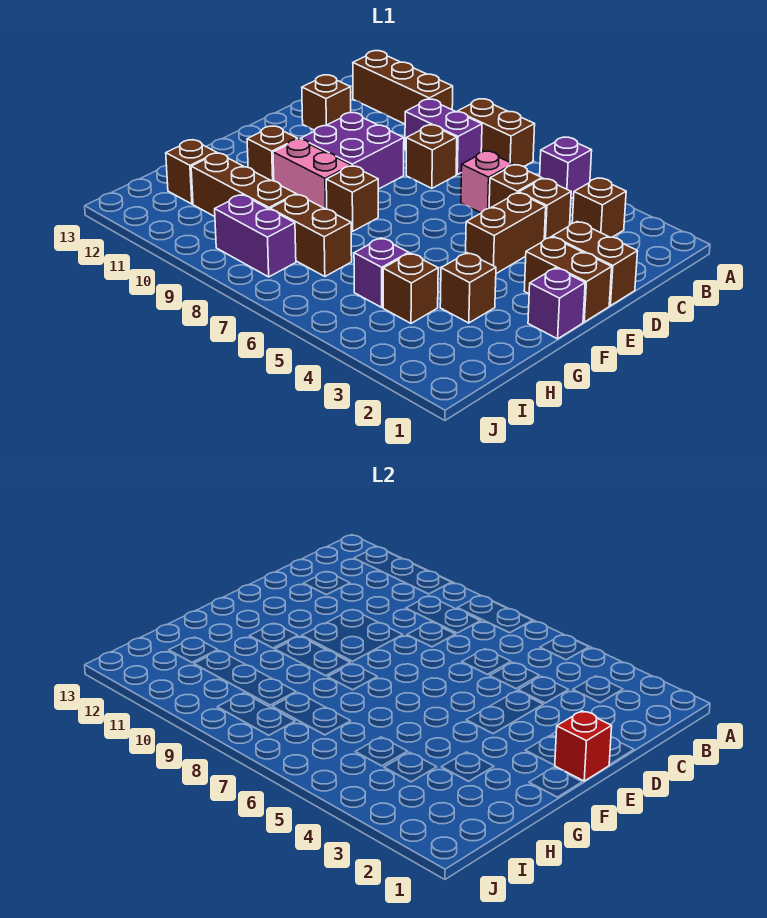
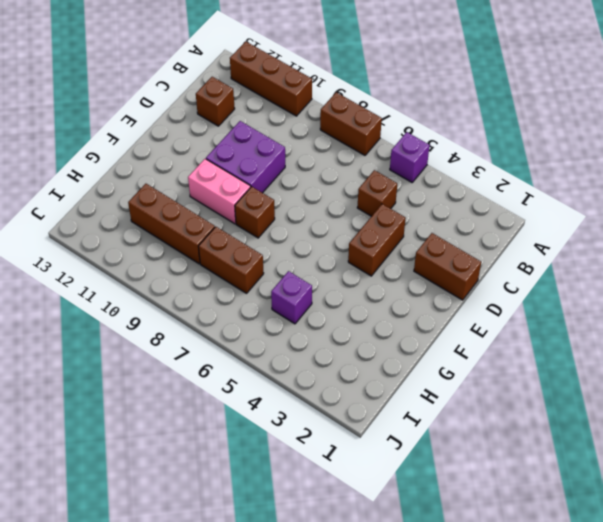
none -> brown brick B3 level 1
none -> purple brick B8:B9 level 1
none -> brown brick C4 level 1

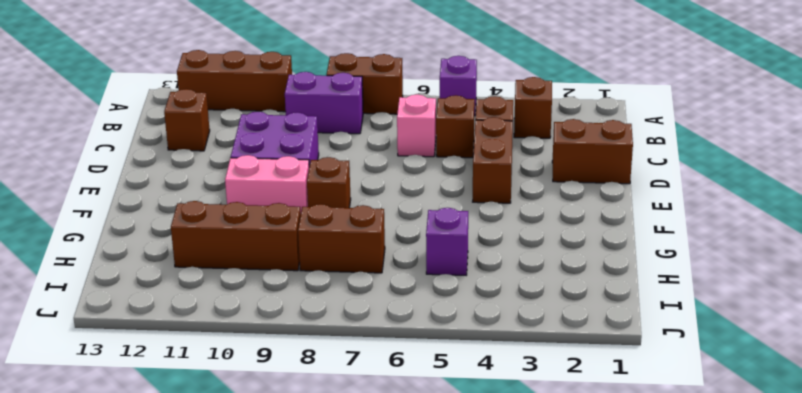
none -> brown brick C8 level 1
none -> brown brick E1:E2 level 1
none -> purple brick F1 level 1

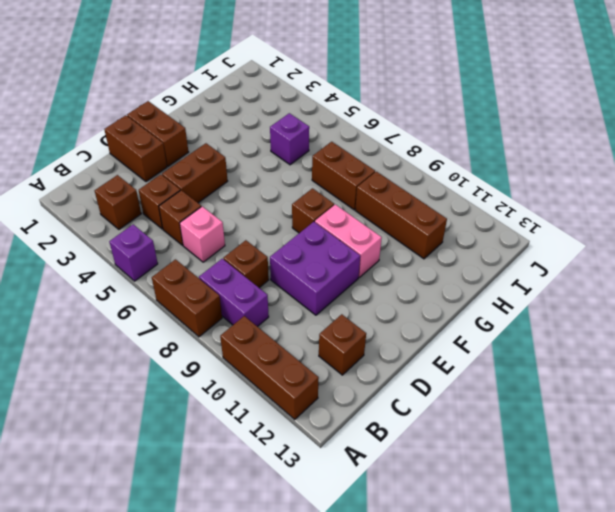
none -> purple brick F1 level 1
none -> brown brick F11 level 1
none -> brown brick G3 level 1

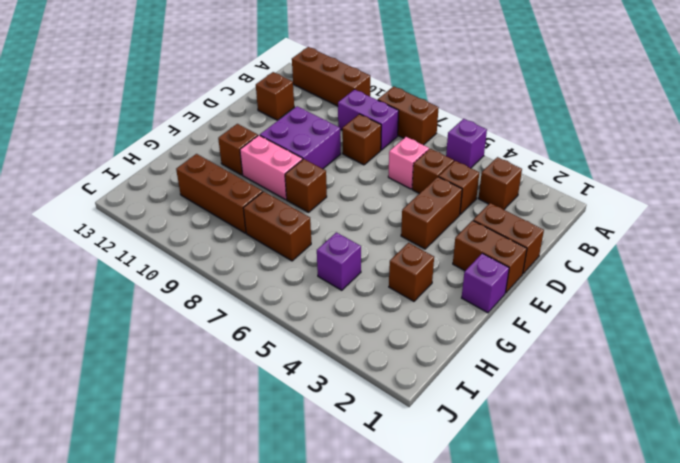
none -> brown brick H4 level 1
none -> brown brick H12 level 1
none -> purple brick I8:I9 level 1

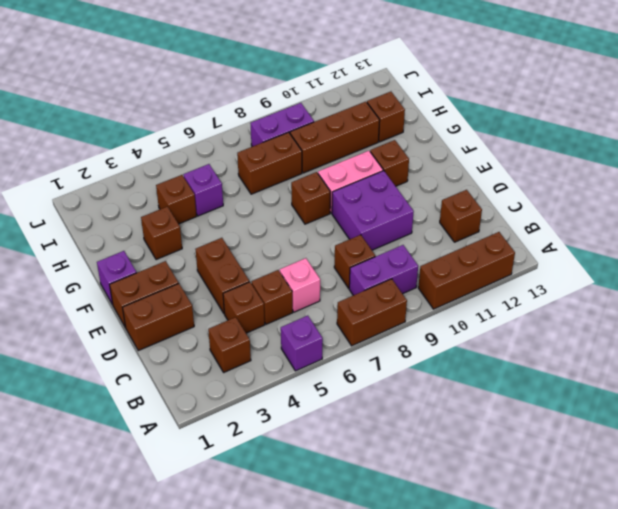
none -> red brick E1 level 2

